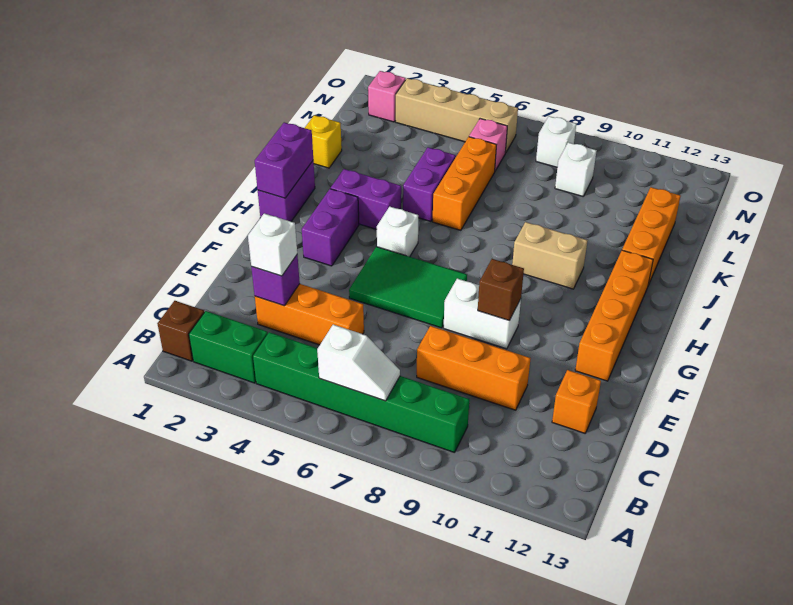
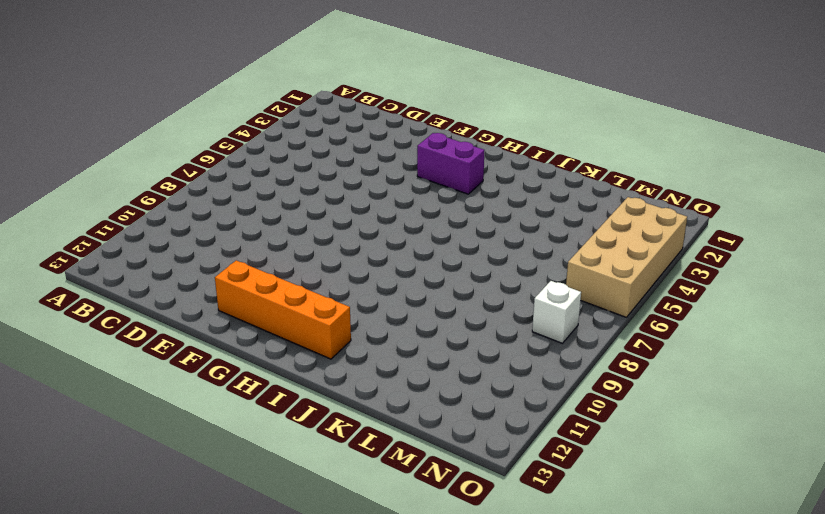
tan brick N3:O6 level 1 -> tan brick N3:N6 level 1
none -> brown brick B1 level 1
none -> green brick B2:B3 level 1
none -> green brick B4:B9 level 1

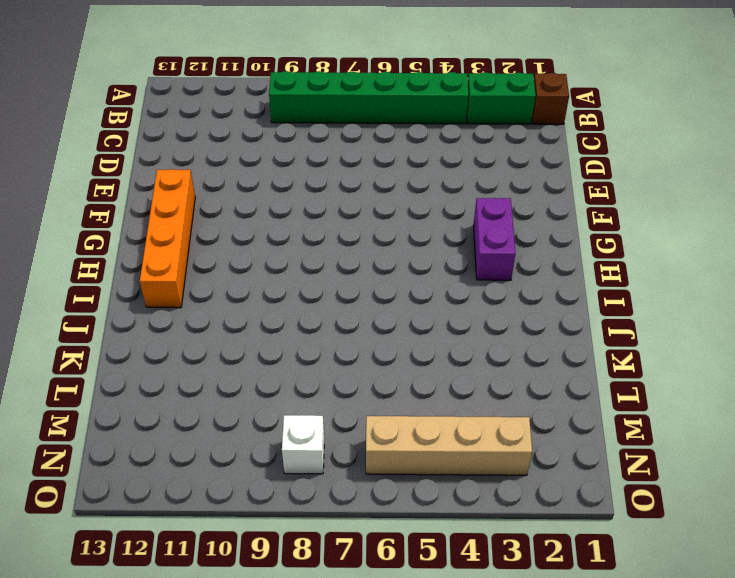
none -> orange brick D3:D5 level 1
none -> orange brick D8:D10 level 1
none -> orange brick D12 level 1

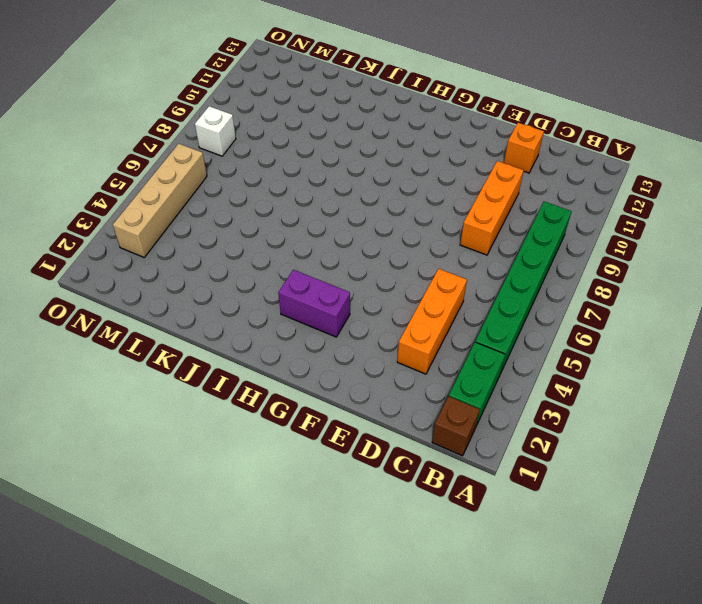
none -> green tile F5:G7 level 1
none -> white brick F8:F9 level 1
none -> orange brick F12:I12 level 1

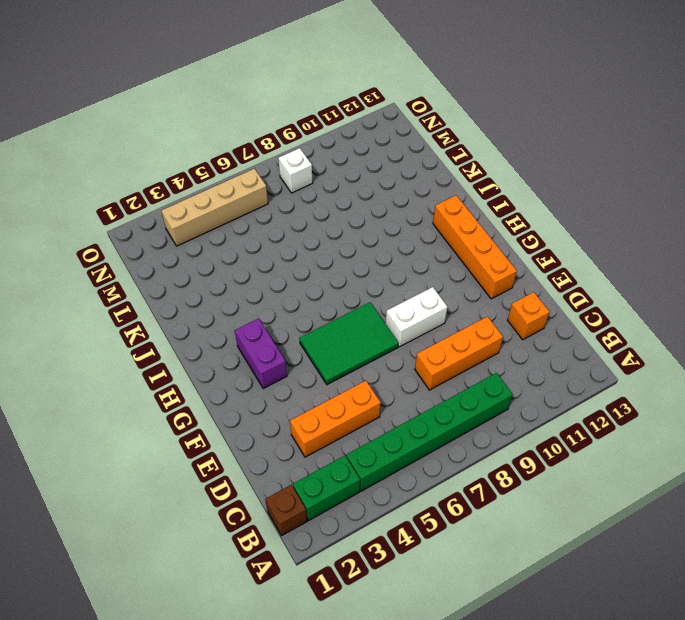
none -> purple brick H1:I1 level 1
none -> white brick H5 level 1
none -> purple brick I3:I4 level 1

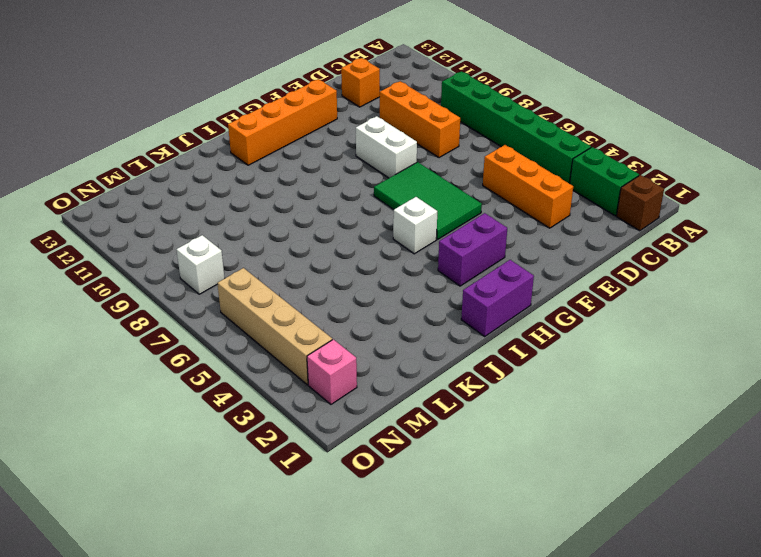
none -> purple brick I3:I4 level 1
none -> tan brick I9:I10 level 1
none -> purple brick J5:K5 level 1

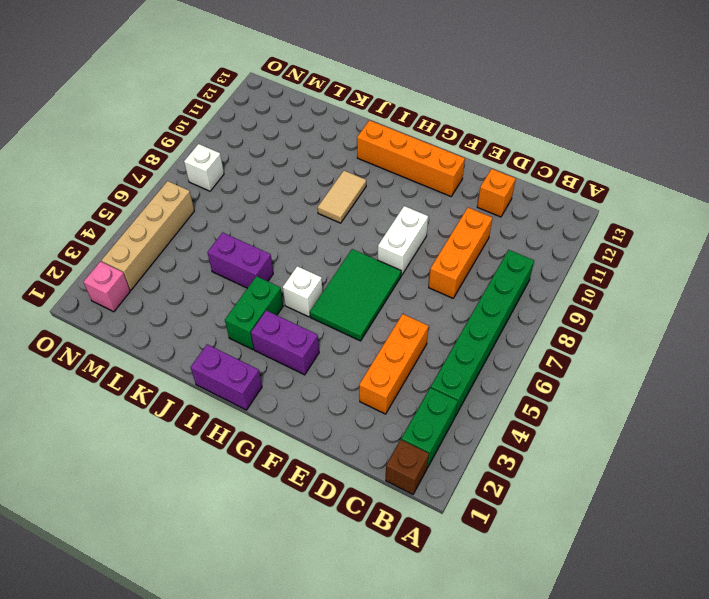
green brick I3:I4 level 1 -> purple brick I3:I4 level 1
tan tile I9:I10 level 1 -> tan brick I9:I10 level 1
none -> orange brick J6:L6 level 1
none -> orange brick J12:L12 level 1
none -> yellow brick K1 level 1

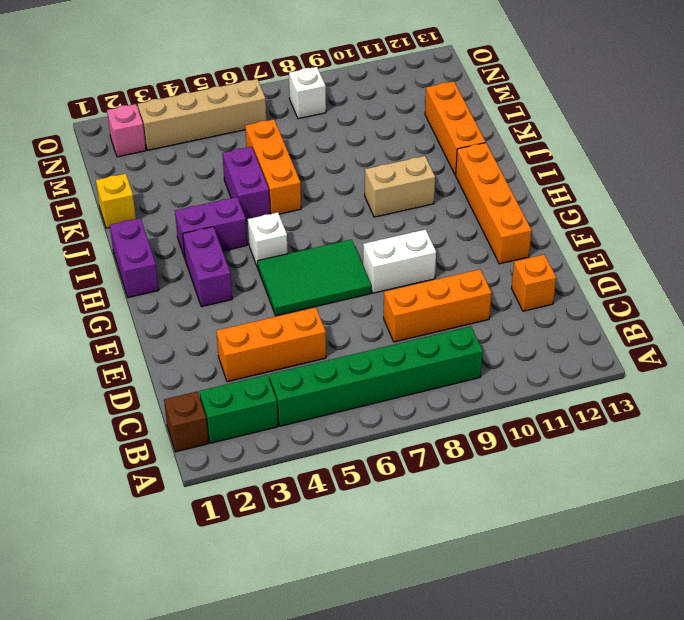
none -> pink brick M6 level 1
none -> white brick M9 level 1
none -> white slope B6:B7 level 2 top 6

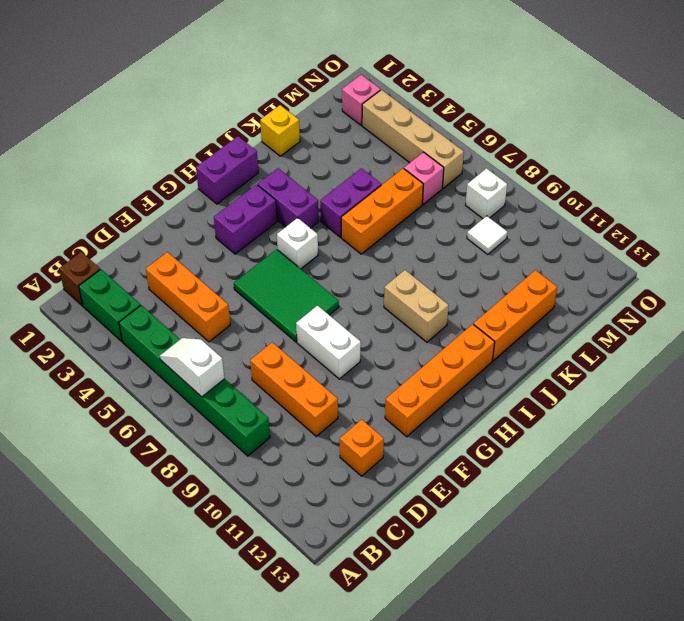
white slope B6:B7 level 2 top 7 -> white slope B6:B7 level 2 top 6
white tile M9 level 1 -> white brick M9 level 1
none -> purple brick D3 level 2
none -> brown brick F9 level 2
none -> purple brick H1:I1 level 2

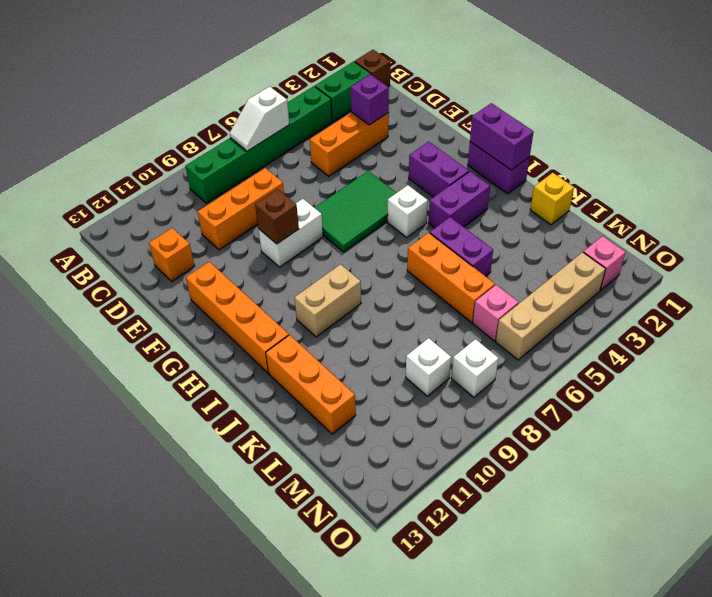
none -> white brick D3 level 3

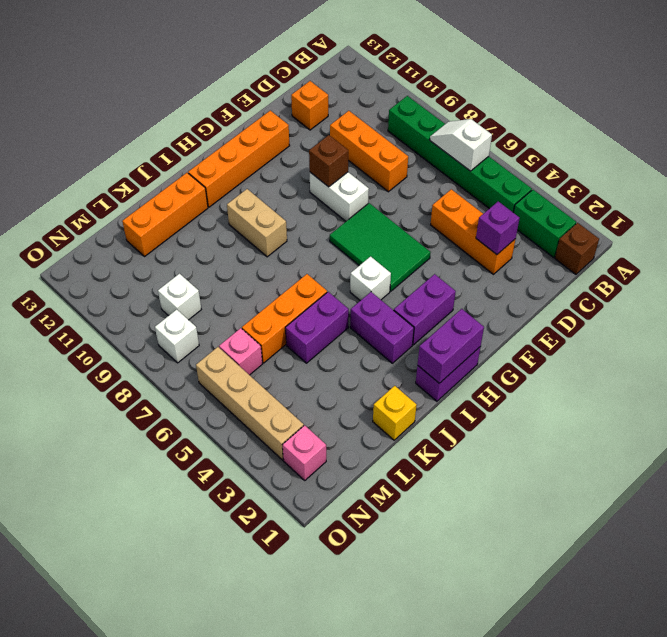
none -> white brick D3 level 3

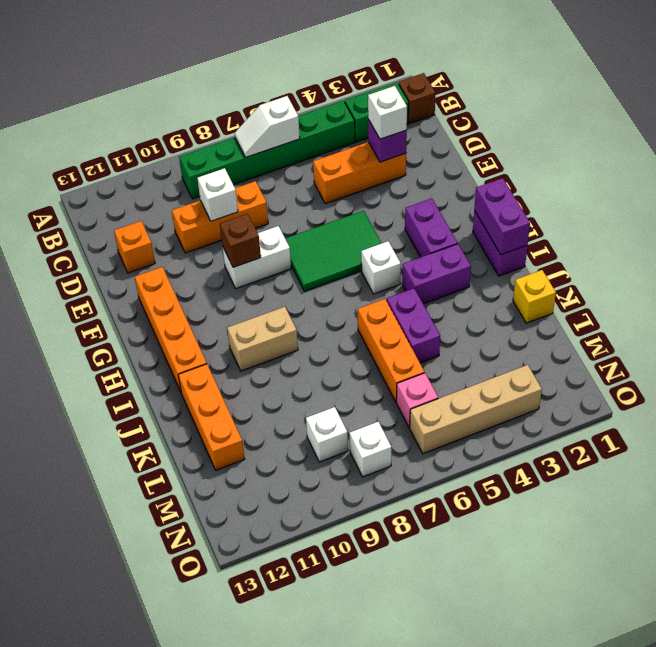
white brick D9 level 2 -> none
none -> pink brick N2 level 1

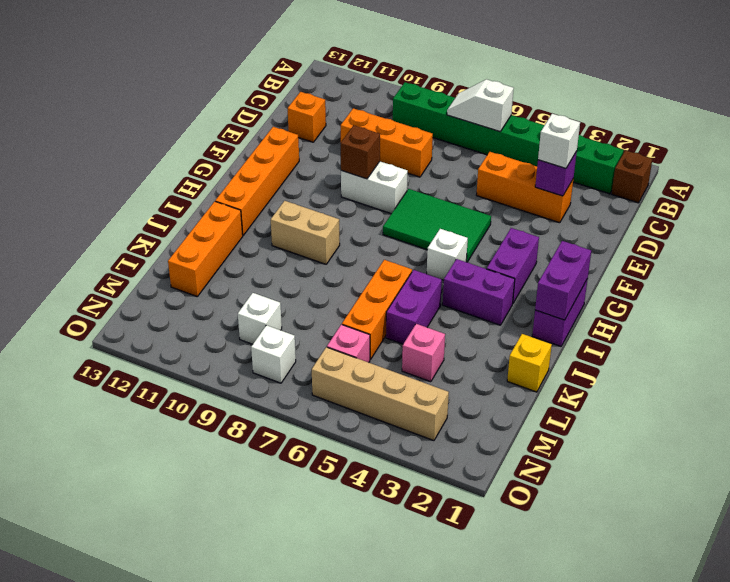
pink brick L4 level 1 -> pink brick N2 level 1

